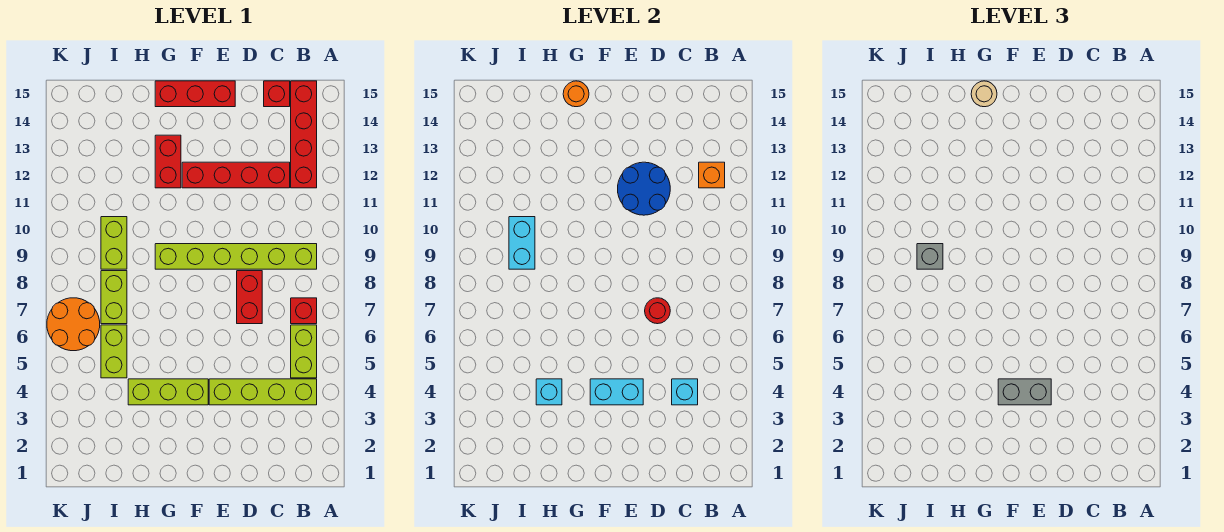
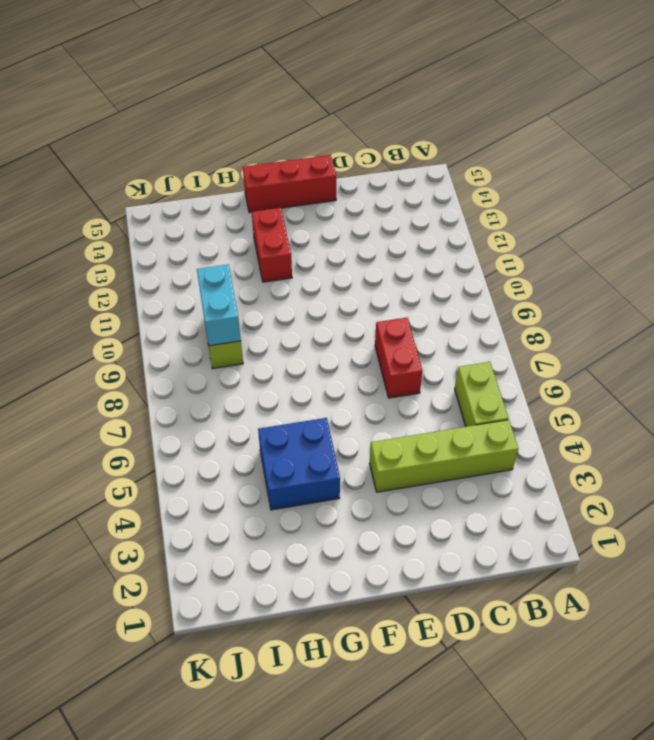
blue brick G4:H5 level 1 -> lime brick F4:H4 level 1
none -> red brick B7 level 1
none -> lime brick B9:G9 level 1
none -> red brick B12:B15 level 1

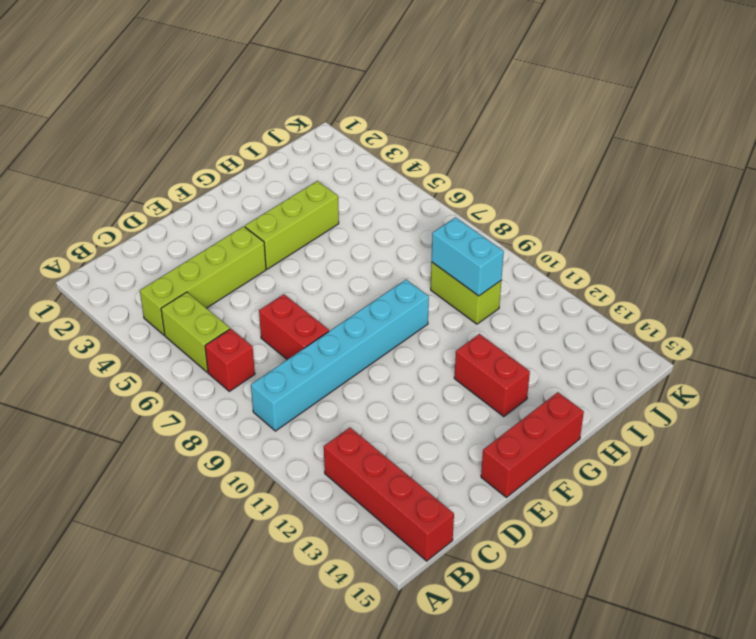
cyan brick B9:G9 level 1 -> lime brick B9:G9 level 1
none -> red brick C12:F12 level 1
none -> red brick C15 level 1
none -> lime brick I5:I6 level 1

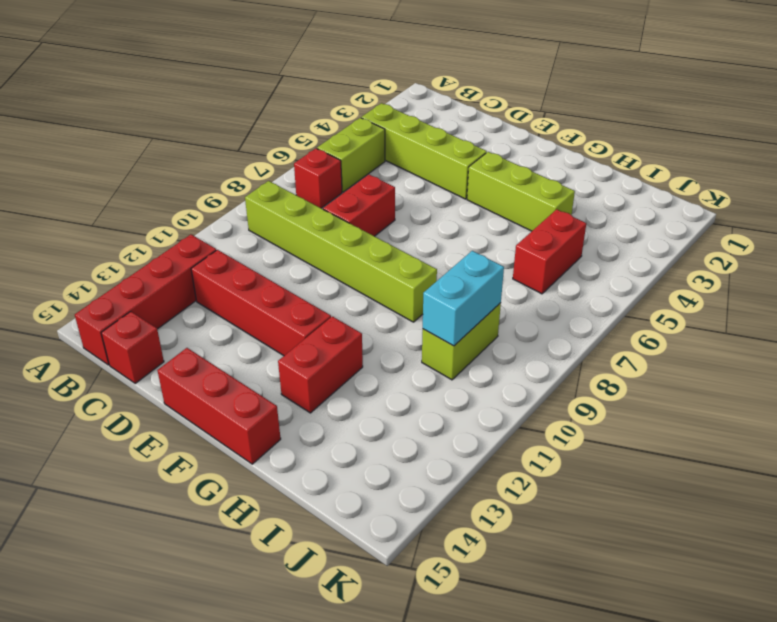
red brick I5:I6 level 1 -> lime brick I5:I6 level 1
none -> lime brick I7:I8 level 1
none -> orange round brick J6:K7 level 1
none -> orange brick B12 level 2

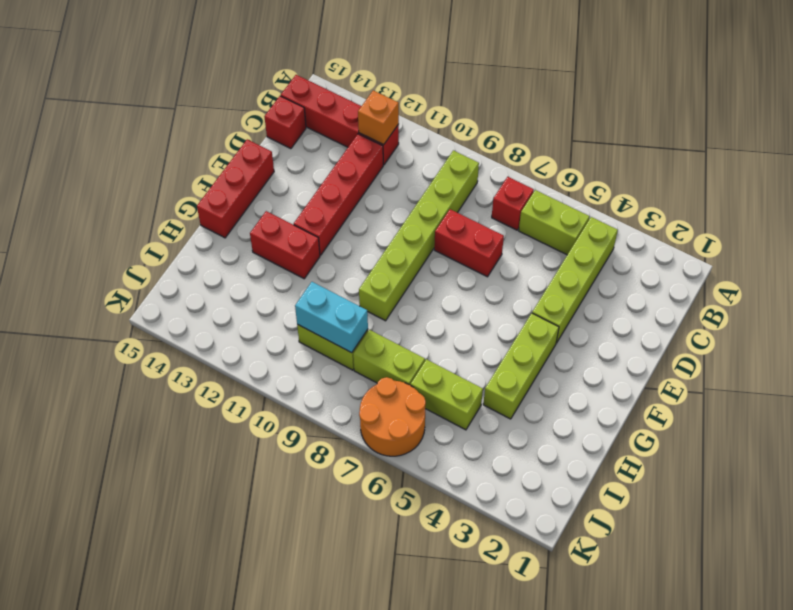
none -> cyan brick C4 level 2
none -> red round brick D7 level 2
none -> blue round brick D11:E12 level 2

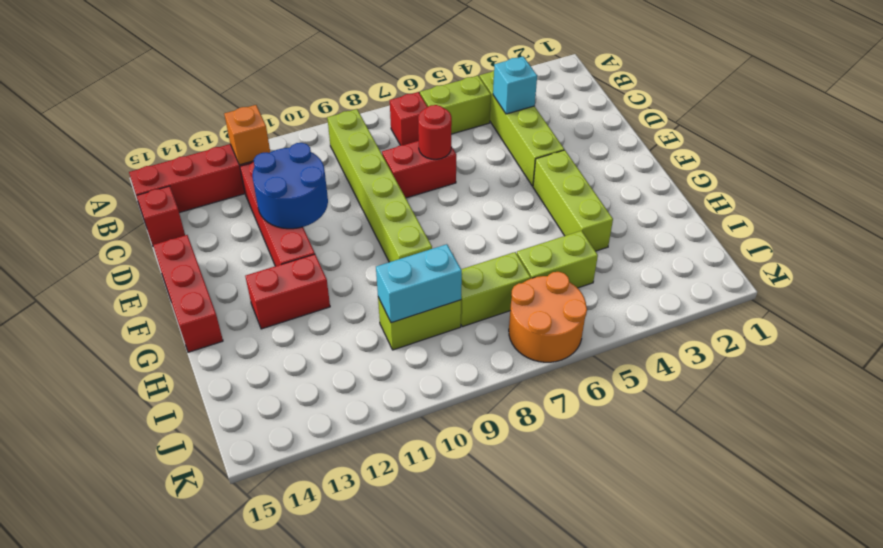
none -> cyan brick E4:F4 level 2
none -> orange round brick G15 level 2
none -> cyan brick H4 level 2

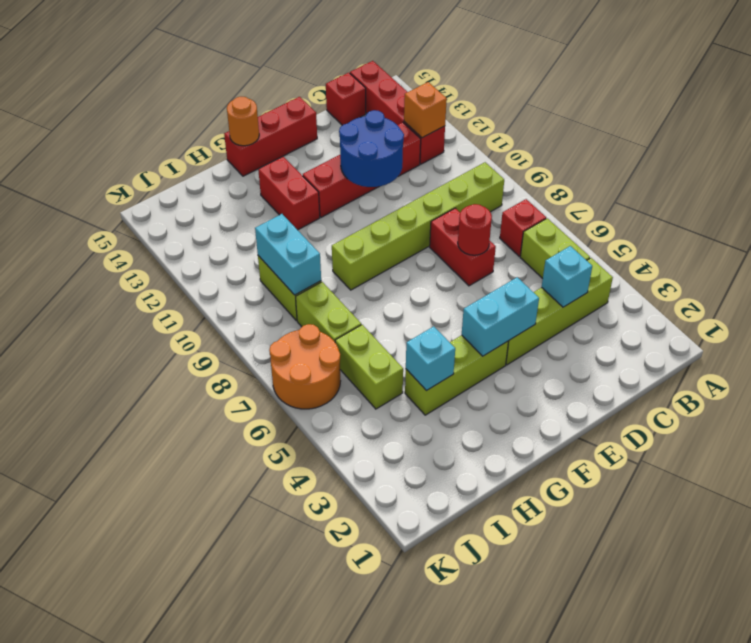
none -> grey brick E4:F4 level 3
none -> tan round brick G15 level 3
none -> grey brick I9 level 3

